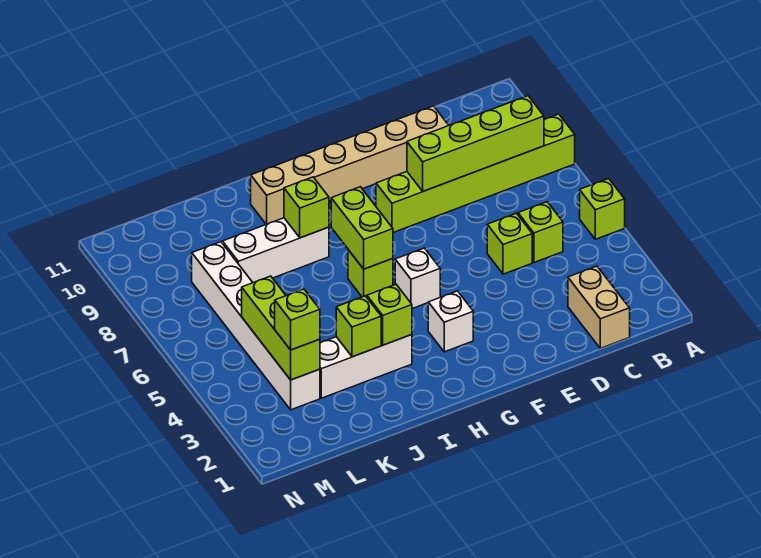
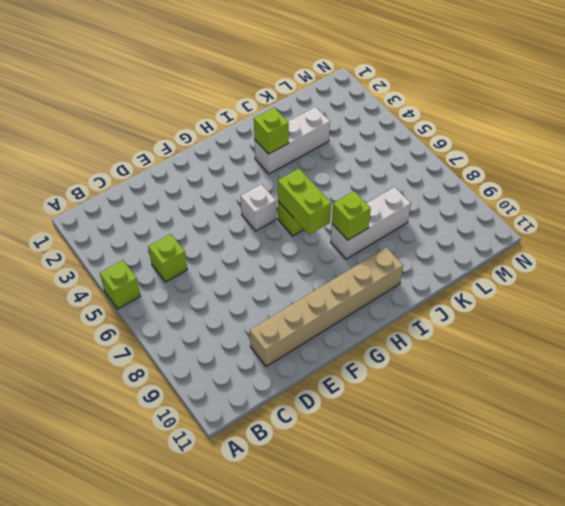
none -> lime brick A8:F8 level 1
none -> tan brick C1:C2 level 1
none -> lime brick D5 level 1

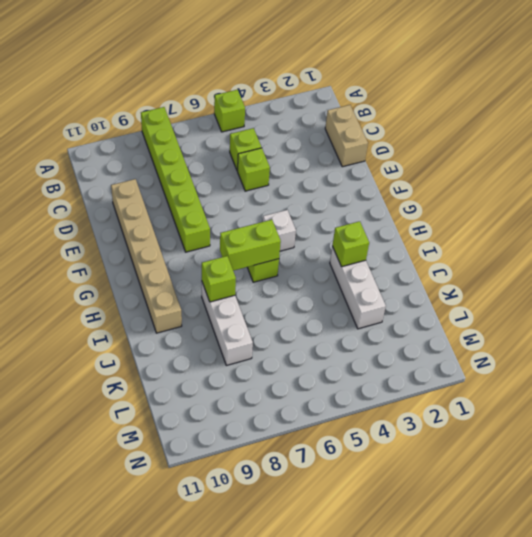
tan brick C1:D1 level 1 -> tan brick C1:C2 level 1
none -> white brick G3 level 1
none -> white brick L3:L8 level 1
none -> lime brick B8:E8 level 2

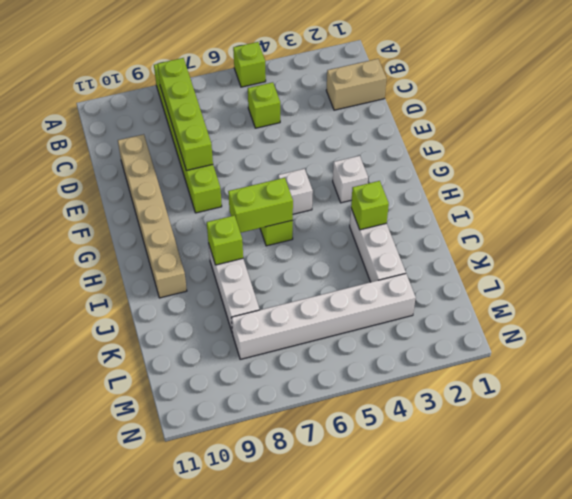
none -> lime brick D5 level 1
none -> lime brick J3 level 2
none -> lime brick L3:L5 level 2

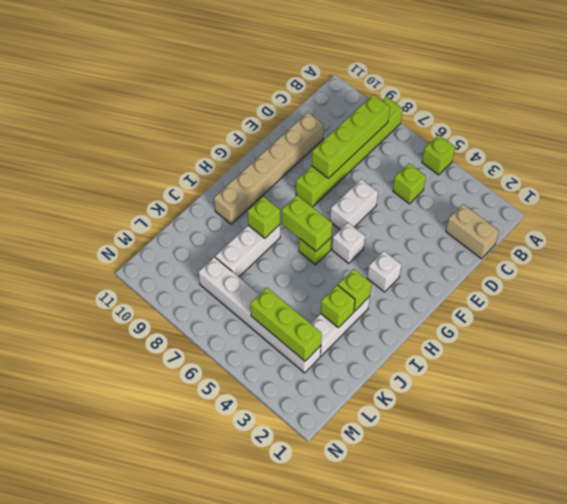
white brick E6:F6 level 1 -> none
none -> lime brick D5 level 1
none -> lime brick L3 level 3

